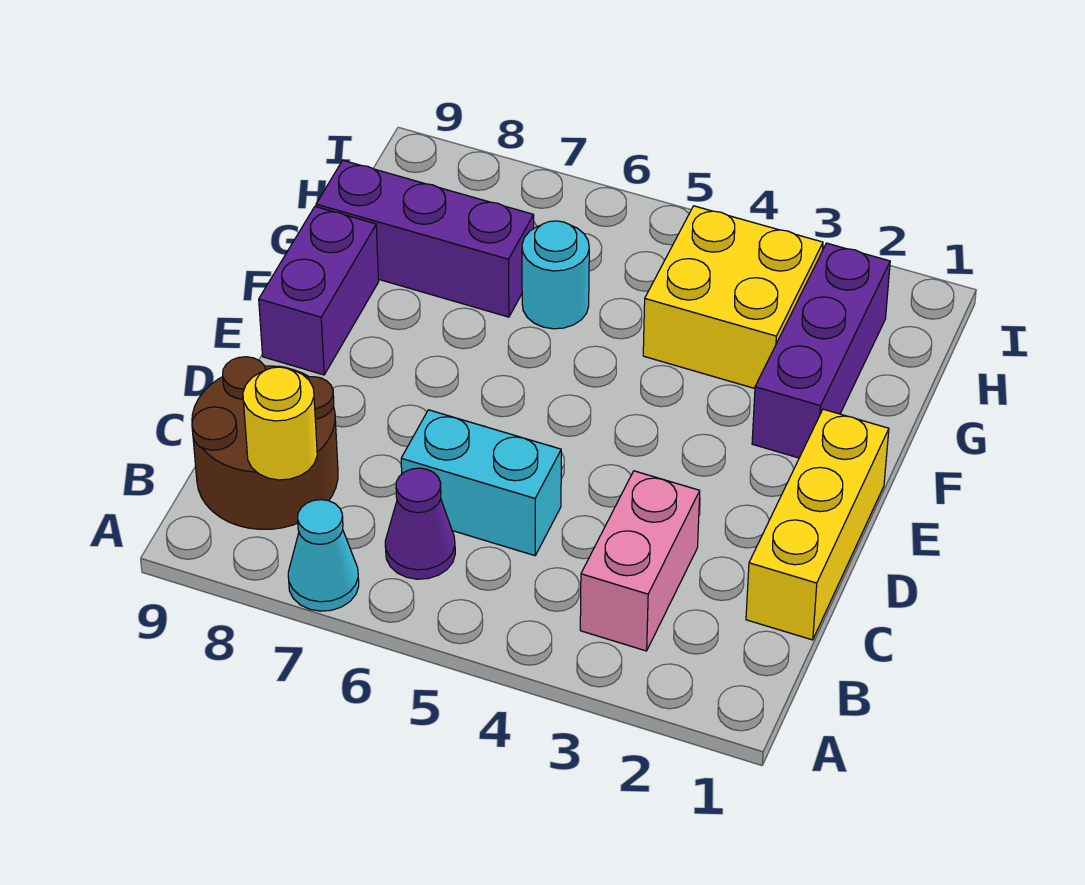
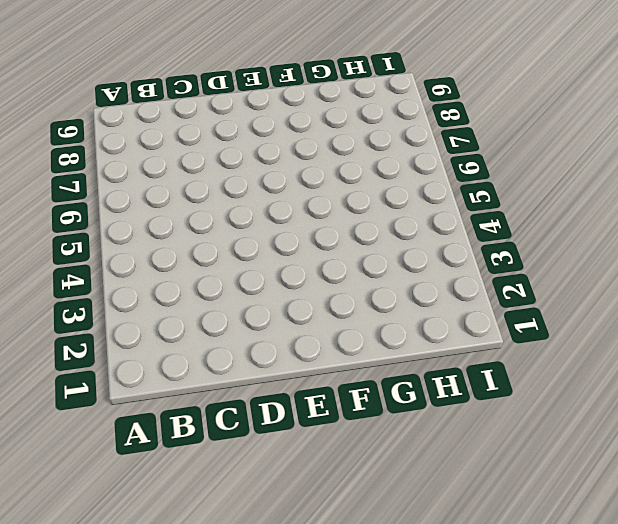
none -> cyan cone A7 level 1
none -> pink brick B3:C3 level 1
none -> purple cone B6 level 1

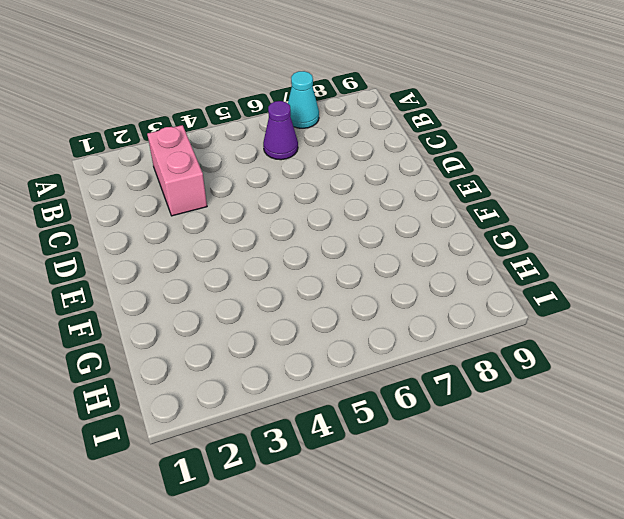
none -> brown round brick B8:C9 level 1
none -> yellow brick C1:E1 level 1
none -> cyan brick C5:C6 level 1

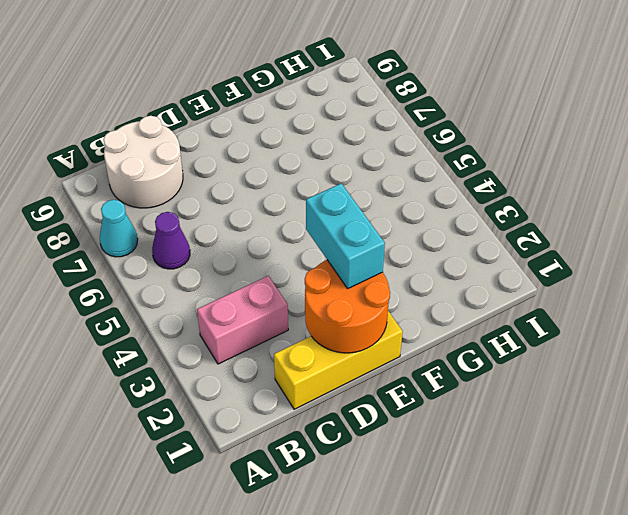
white round brick B8:C9 level 1 -> brown round brick B8:C9 level 1
orange round brick D1:E2 level 2 -> none
cyan brick E2:E3 level 3 -> cyan brick C5:C6 level 1
none -> purple brick E9:F9 level 1
none -> purple brick F2:H2 level 1
none -> yellow brick G3:H4 level 1

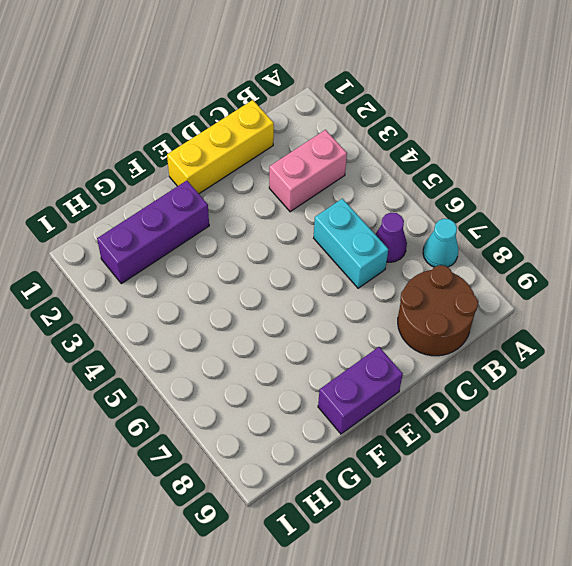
none -> yellow brick G3:H4 level 1
none -> cyan round brick G6 level 1
none -> purple brick G7:G9 level 1

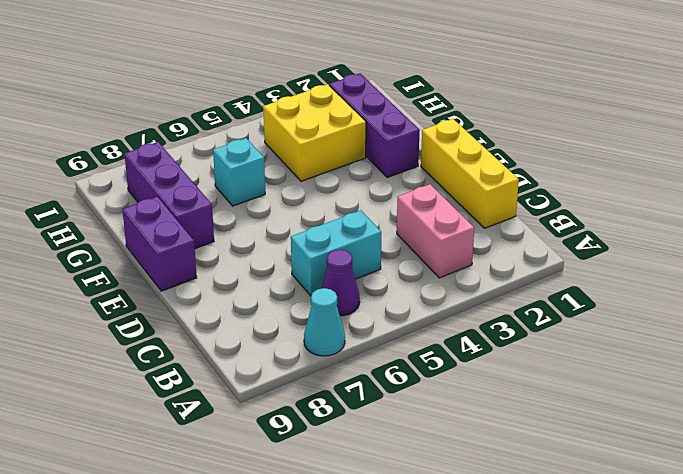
purple brick F8:H8 level 1 -> purple brick G7:G9 level 1
cyan brick G6 level 1 -> cyan round brick G6 level 1
none -> brown round brick B8:C9 level 1
none -> yellow round brick B8 level 2

